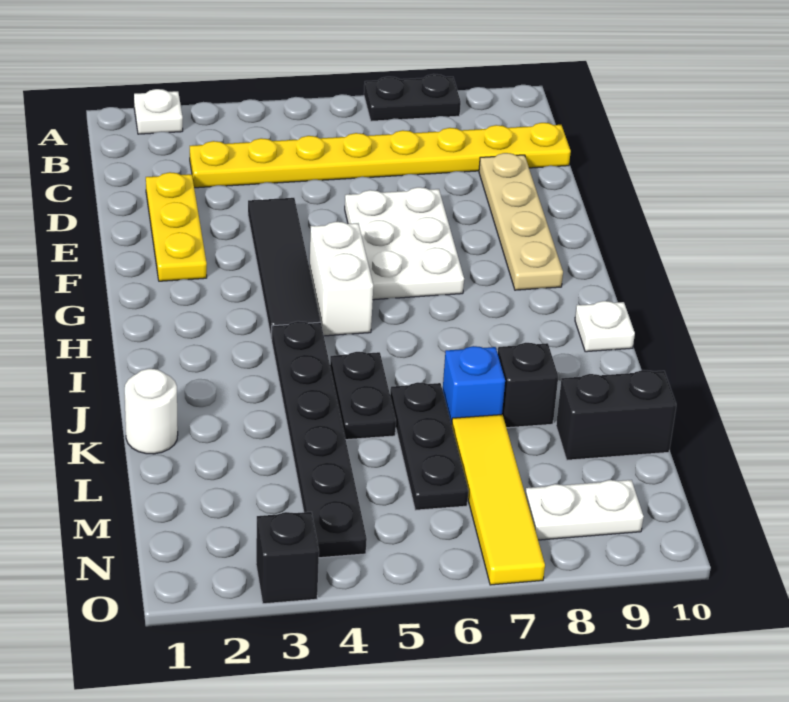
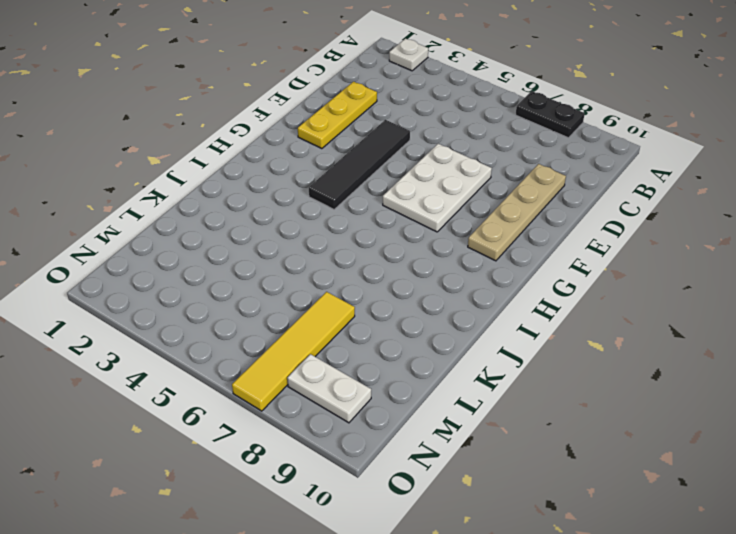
none -> yellow plate C3:C10 level 1
none -> white brick G5:H5 level 1
none -> black plate I4:N4 level 1

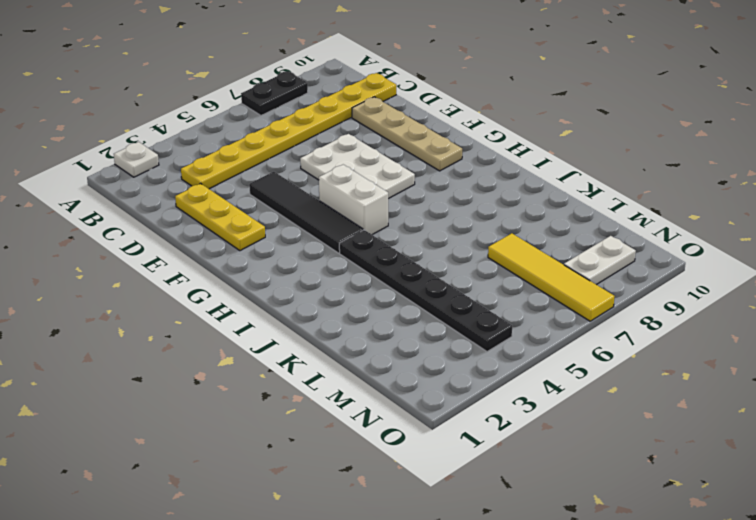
none -> white plate I10 level 1
none -> black plate J5:K5 level 1
none -> white round brick K1 level 1

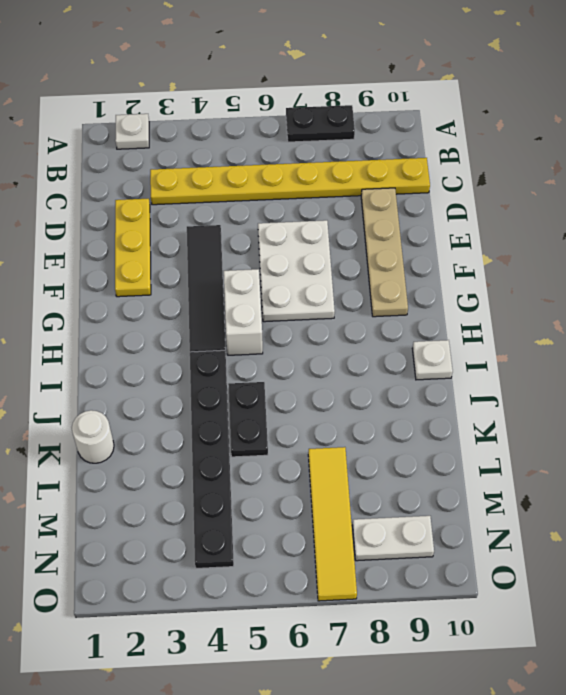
none -> black plate K6:M6 level 1
none -> blue brick K7 level 1
none -> black brick K8 level 1

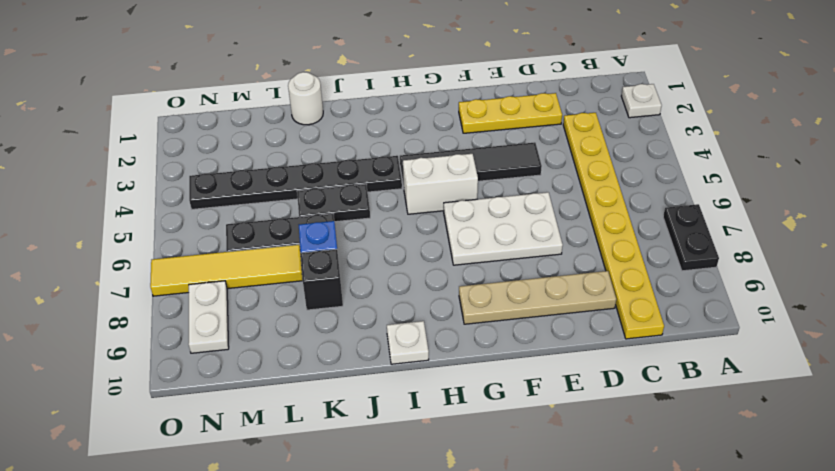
none -> black brick L9:L10 level 1
none -> black brick O3 level 1

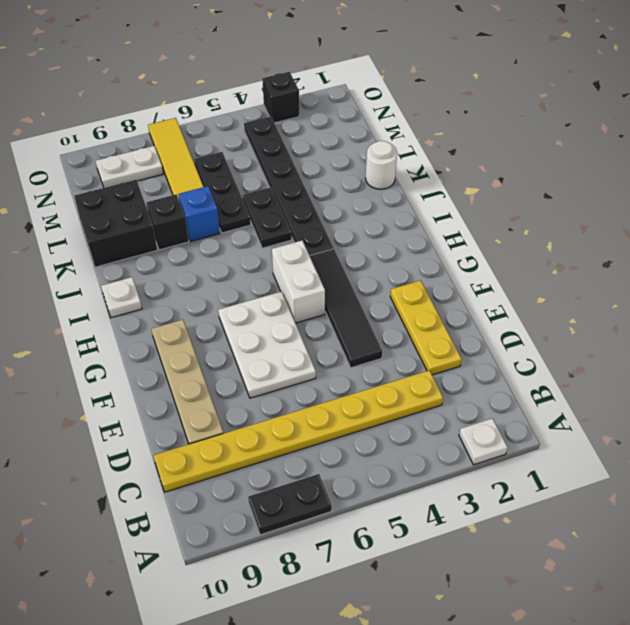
black brick K9:L10 level 1 -> black brick L9:L10 level 1

